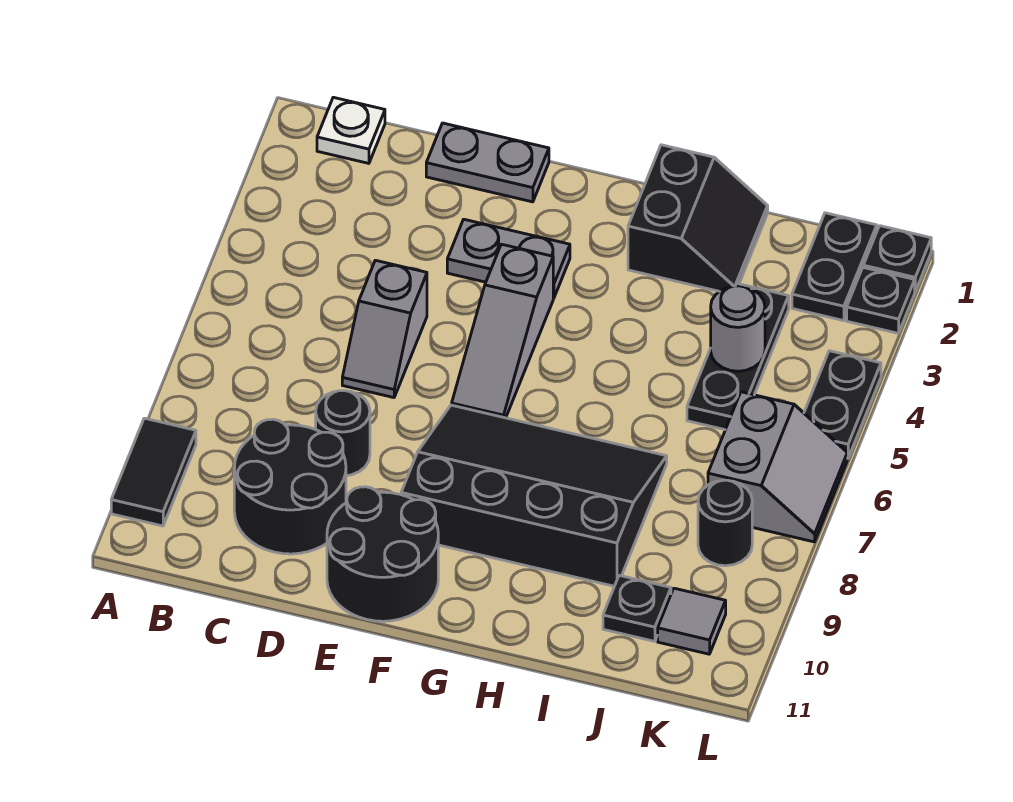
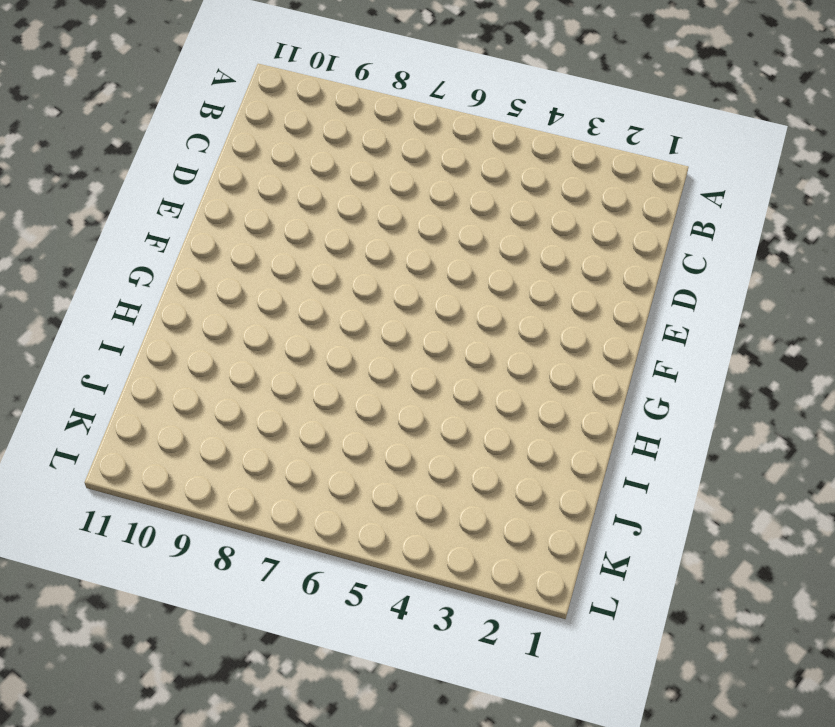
none -> black tile A9:A10 level 1
none -> white plate B1 level 1
none -> black round brick C9:D10 level 1

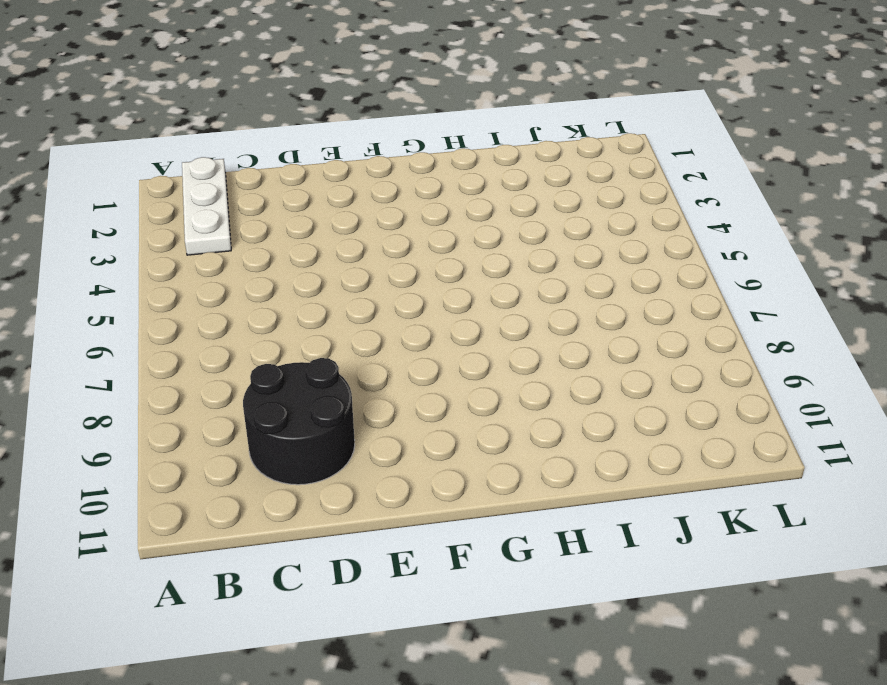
white plate B1:B3 level 1 -> white plate B1 level 1
none -> black tile A9:A10 level 1
none -> grey plate D1:E1 level 1
none -> grey slope D5:D6 level 1 top 5

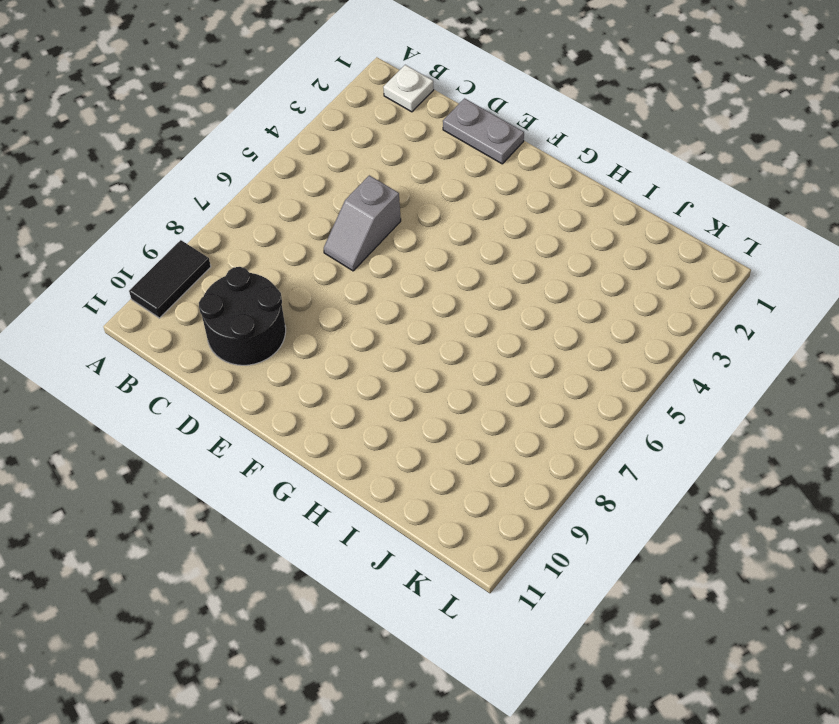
none -> black round brick D8 level 1
none -> grey plate E3:F3 level 1
none -> black round brick E10:F11 level 1

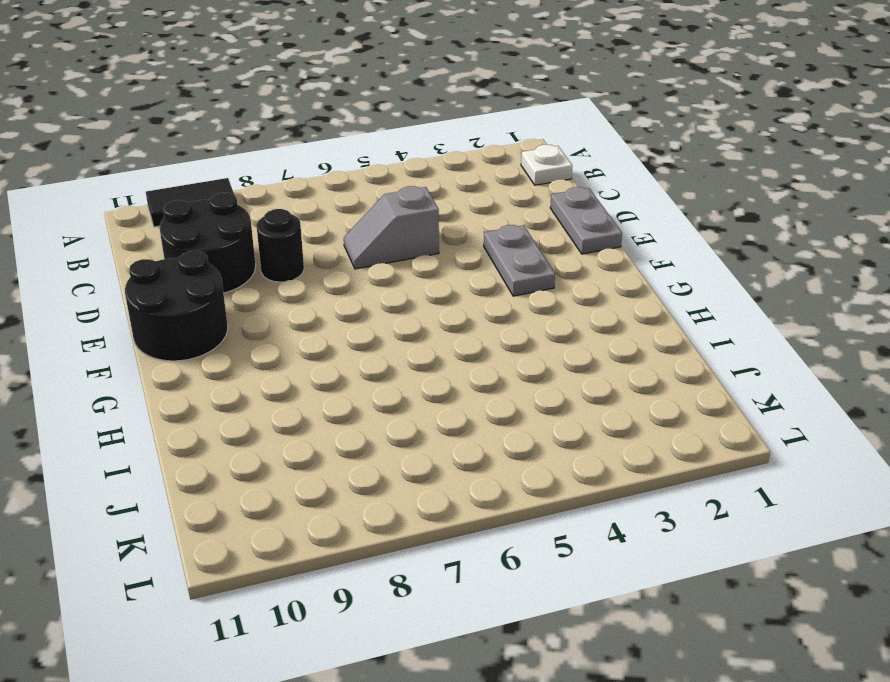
none -> grey slope F4:F6 level 1 top 4
none -> black slope F7:I9 level 1 top 9
none -> black slope H1:I2 level 1 top H

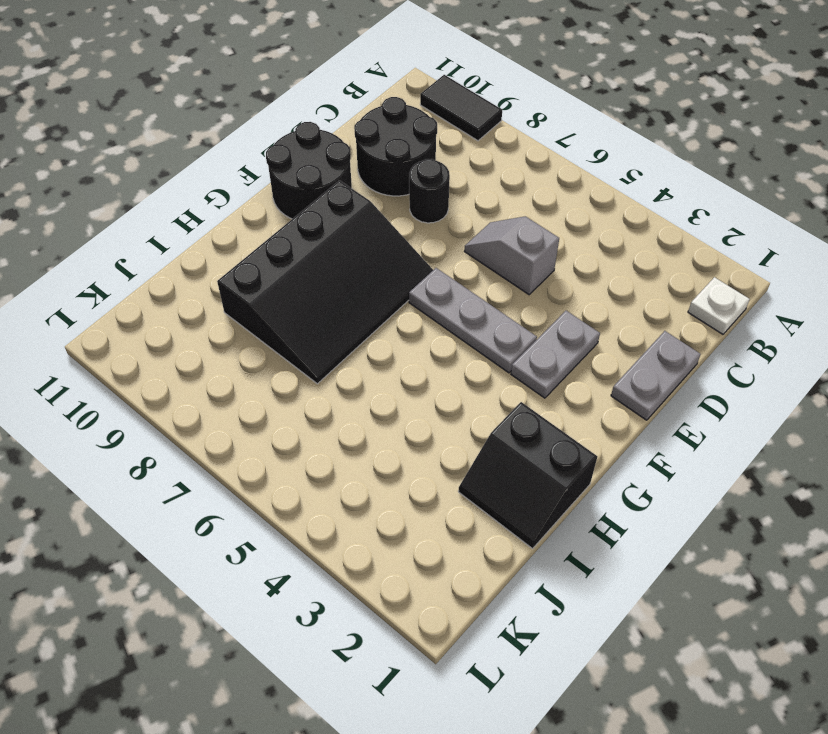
grey plate F4:F6 level 1 -> grey slope F4:F6 level 1 top 4
none -> black plate J3:J5 level 1
none -> black plate J10 level 1
none -> black plate K1:K2 level 1

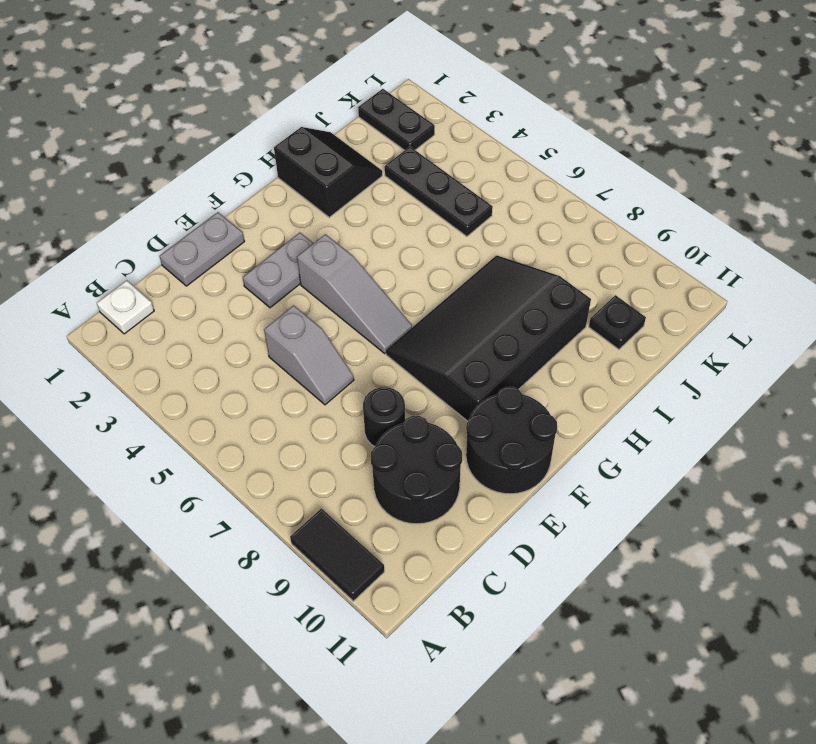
none -> grey slope K6:L7 level 1 top K
none -> black round brick K8 level 1
none -> grey tile K10 level 1

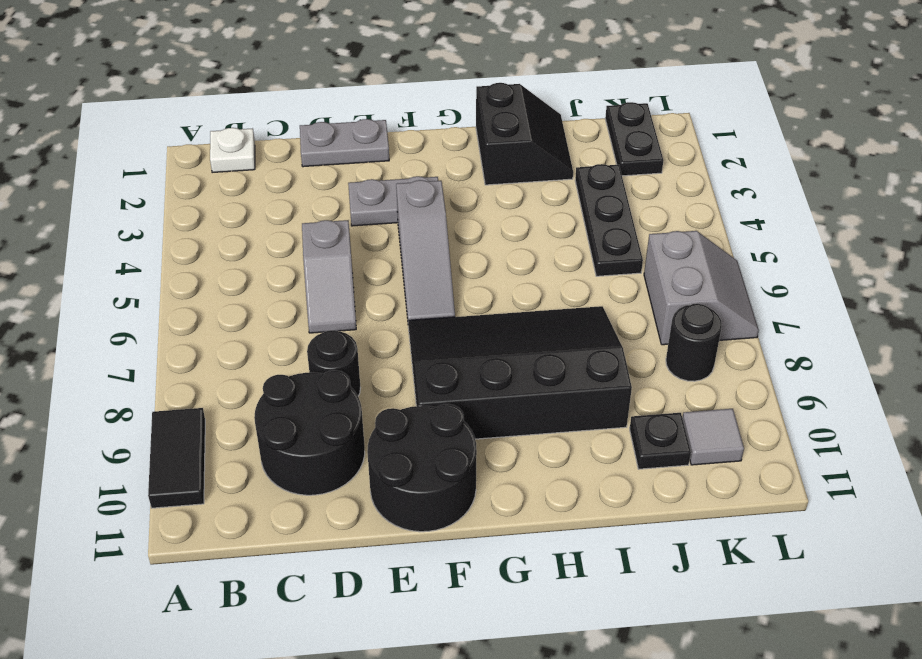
none -> black plate L1 level 1
none -> black plate L2 level 1
none -> black plate L4:L5 level 1

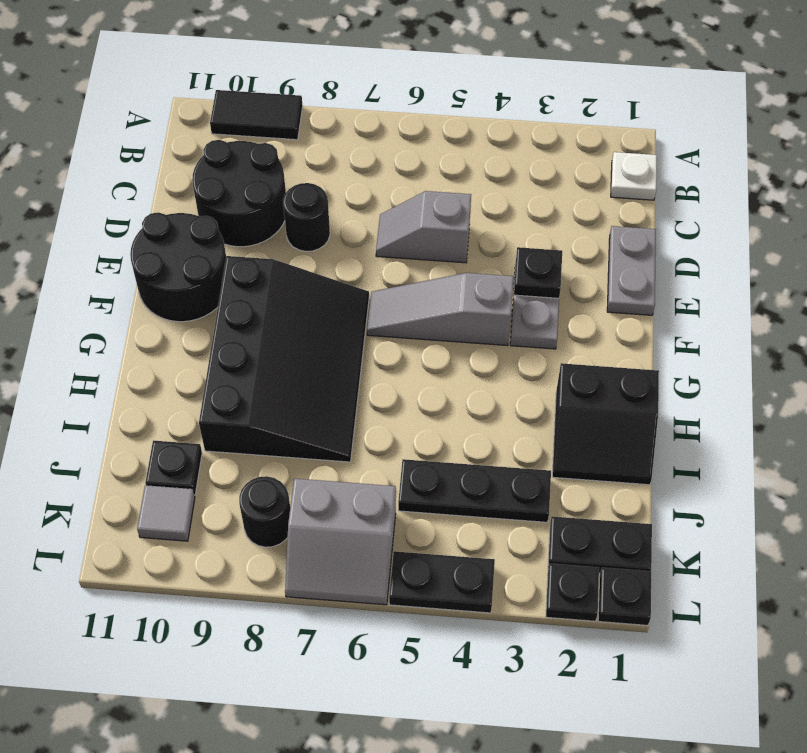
black plate E3 level 2 -> none
none -> grey round brick J4 level 2

